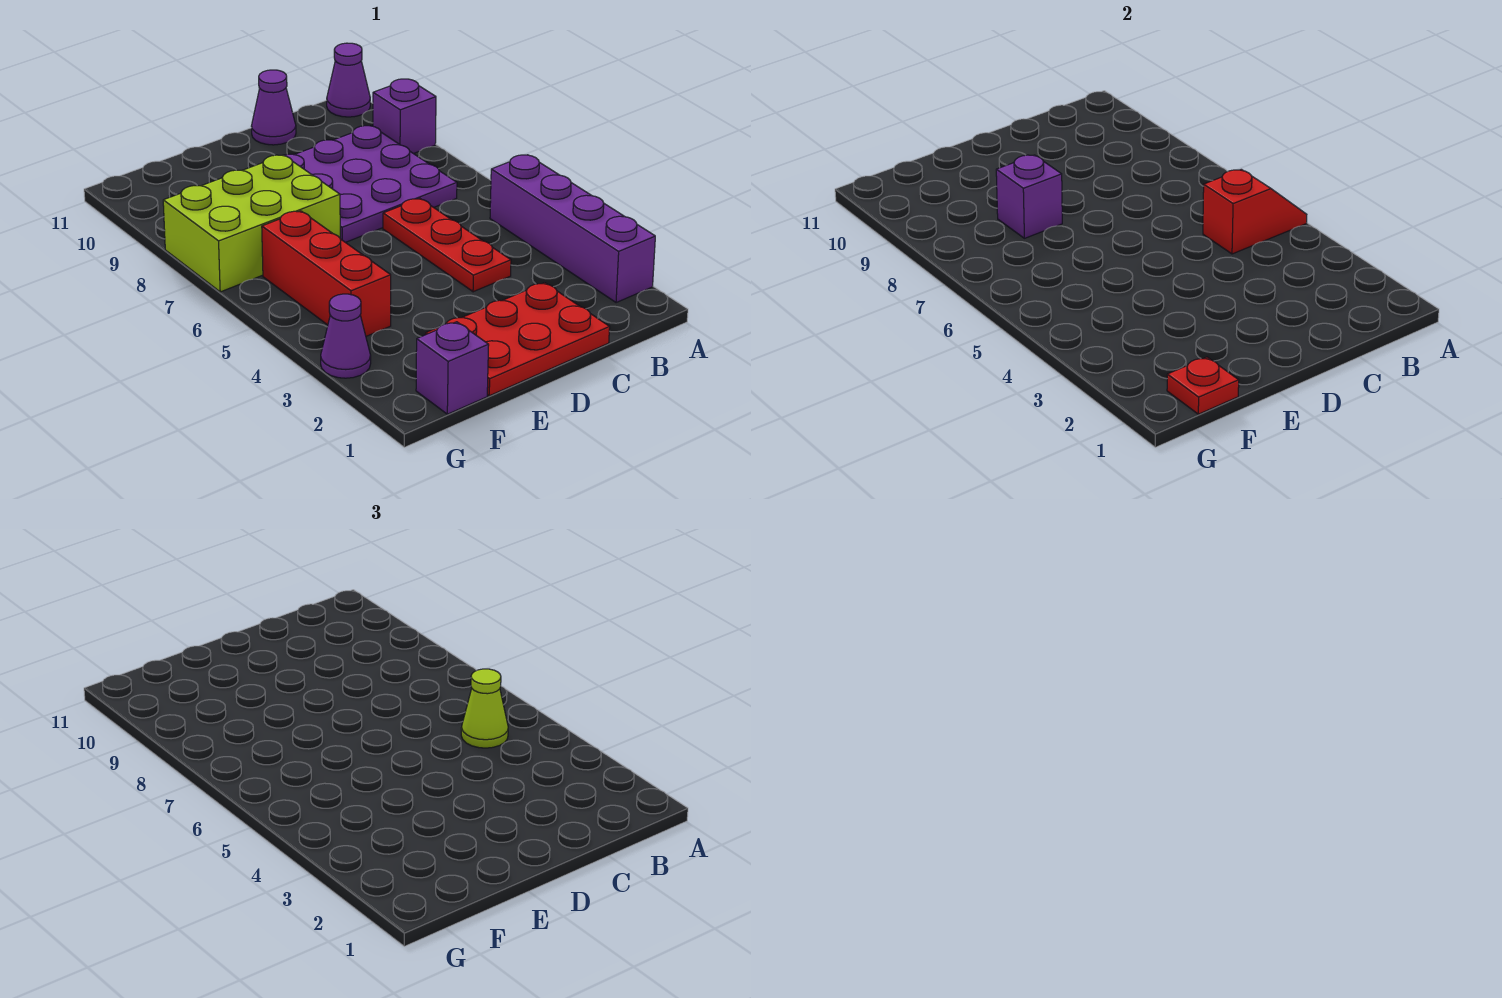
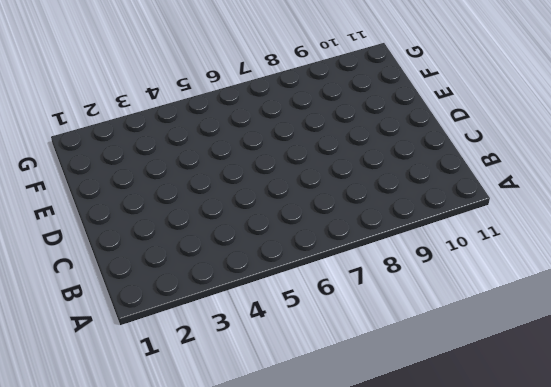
none -> purple brick A2:A5 level 1
none -> purple brick A9 level 1
none -> purple cone A11 level 1

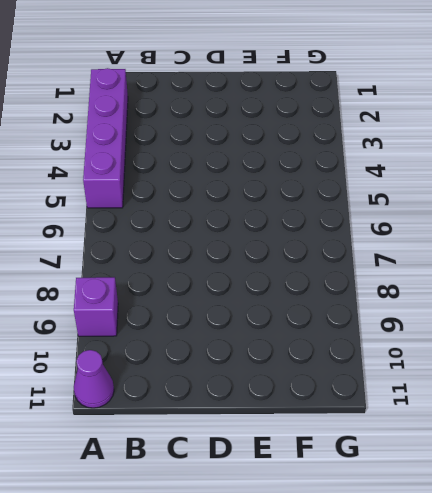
none -> purple plate B7:D9 level 1
none -> red plate C1:E2 level 1
none -> red plate C4:C6 level 1

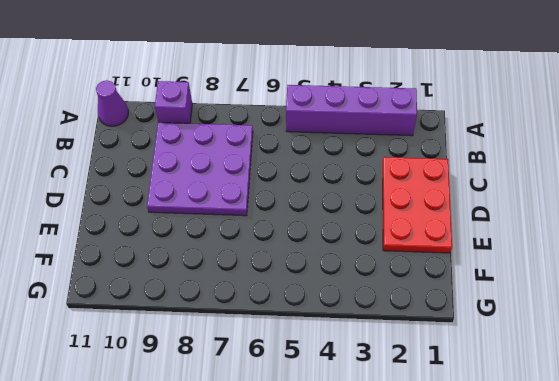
none -> red plate C4:C6 level 1
none -> purple cone C11 level 1
none -> lime brick E7:G8 level 1

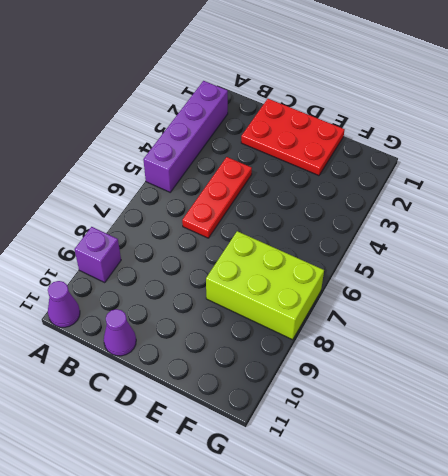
none -> purple plate B7:D9 level 1
none -> purple brick F1 level 1
none -> red brick F4:F6 level 1

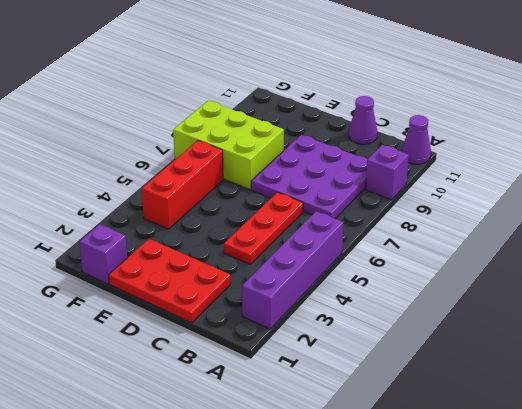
none -> purple cone G3 level 1
none -> red slope A5:B5 level 2 top B
none -> purple brick E8 level 2

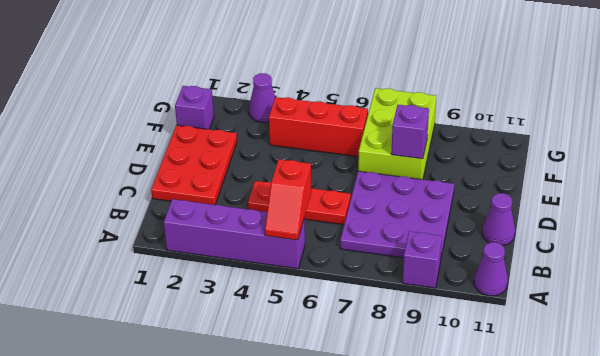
none -> red plate F1 level 2
none -> lime cone B5 level 3

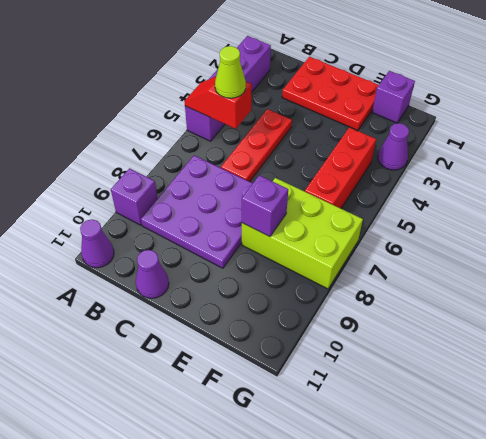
none -> red plate F1 level 2

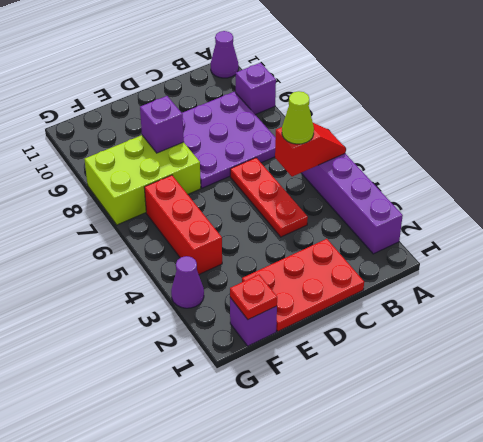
none -> purple cone C11 level 1

